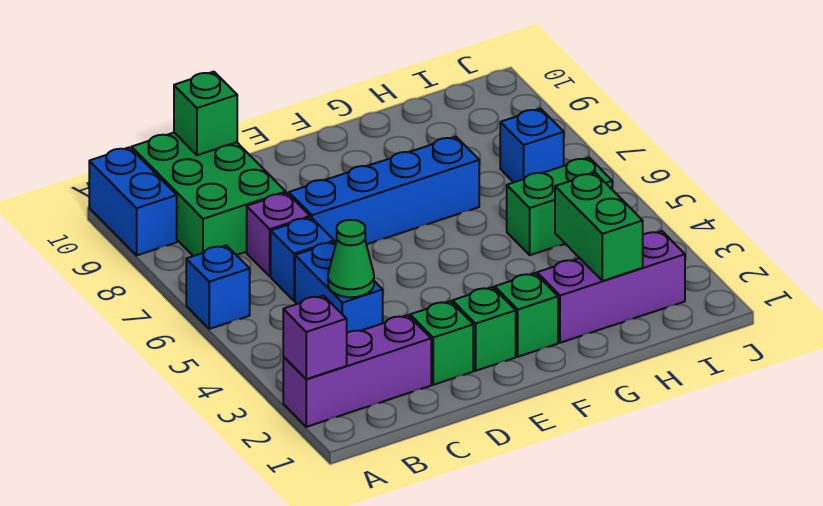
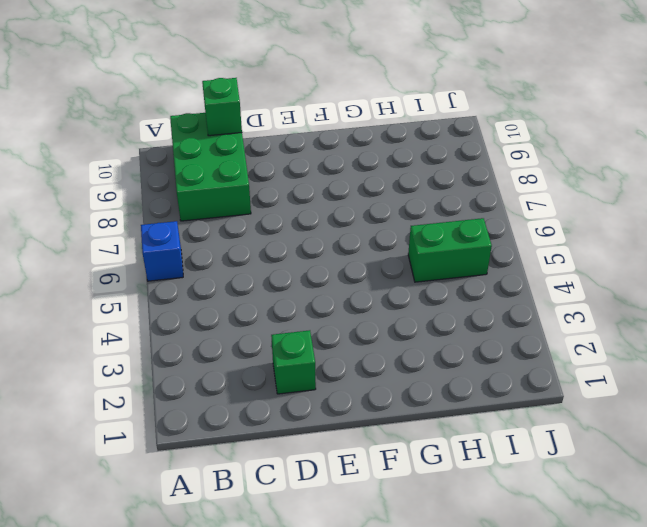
none -> purple brick A2:C2 level 1
none -> blue brick A9:A10 level 1
none -> blue brick C4:C5 level 1

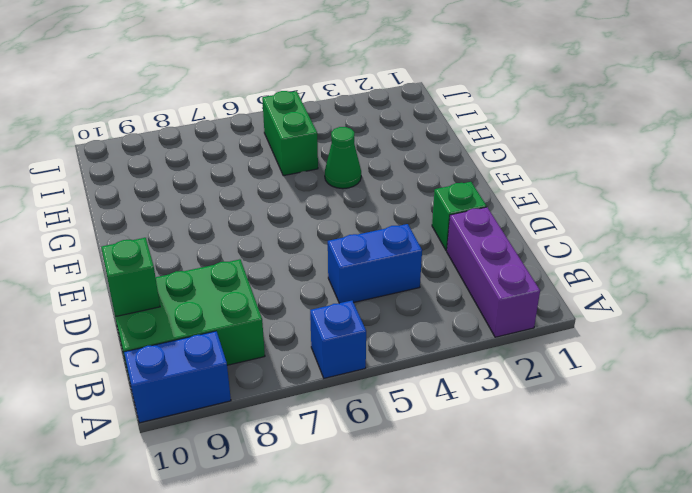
green cone G4 level 1 -> green cone C4 level 2
none -> blue brick C6 level 1
none -> purple brick C7 level 1
none -> blue brick D7:G7 level 1

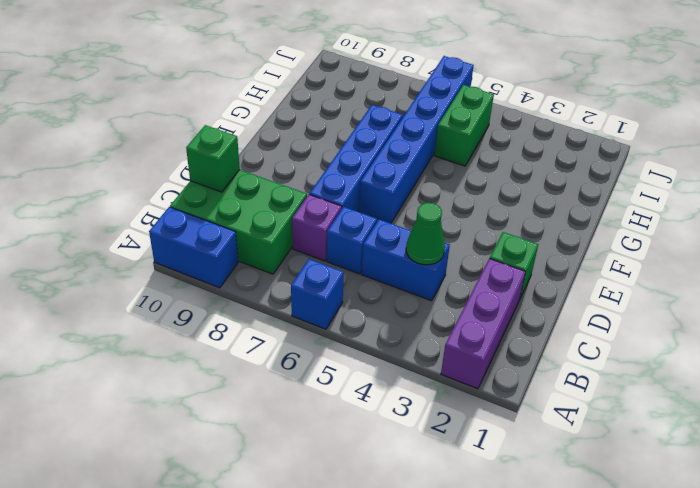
blue brick E6:J6 level 1 -> none
none -> green brick E2 level 1
none -> green brick F2 level 1
none -> purple brick G2:I2 level 1

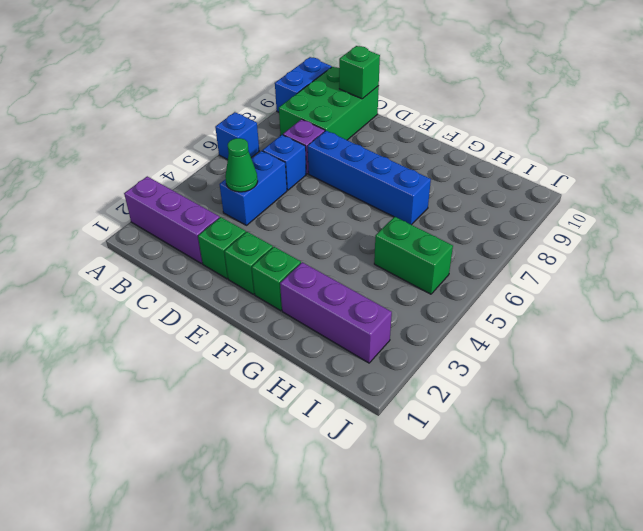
none -> blue brick I7 level 1
none -> purple brick A2 level 2
none -> green brick H2:H3 level 2

